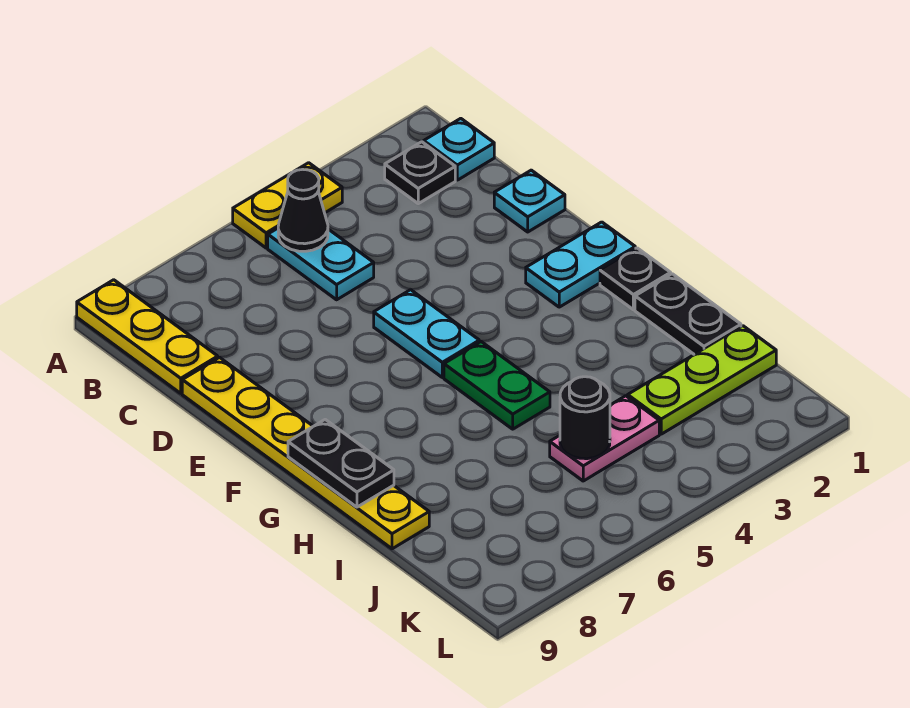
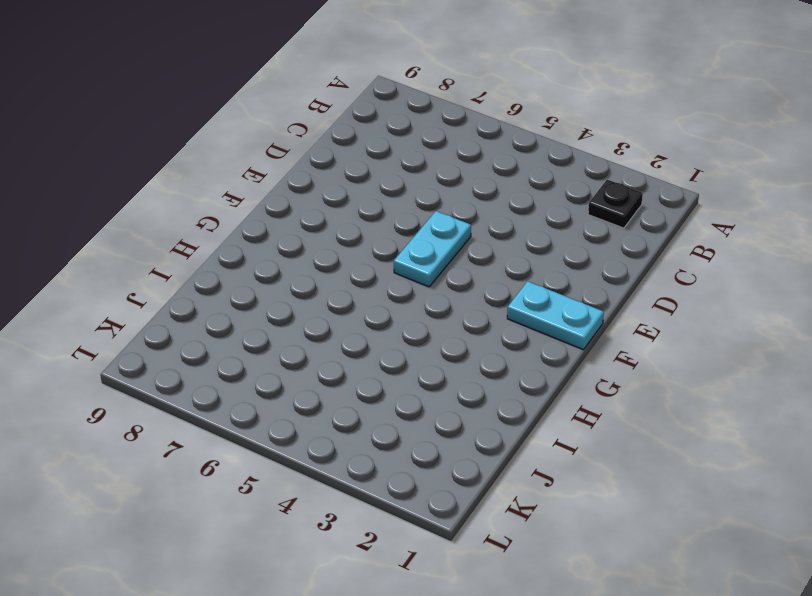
none -> yellow plate A4:A5 level 1
none -> yellow plate A9:C9 level 1
none -> cyan plate B1 level 1

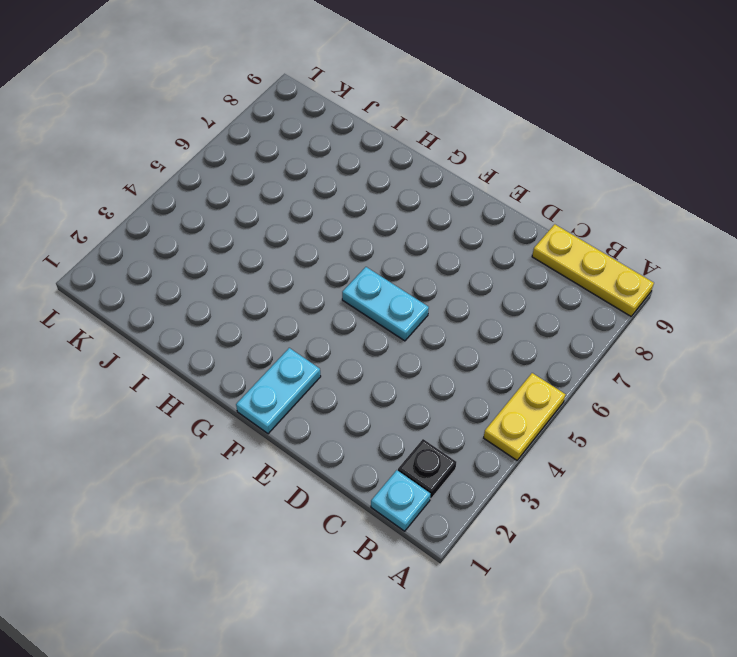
none -> cyan plate B5:C5 level 1
none -> cyan plate D1 level 1
none -> yellow plate D9:I9 level 1

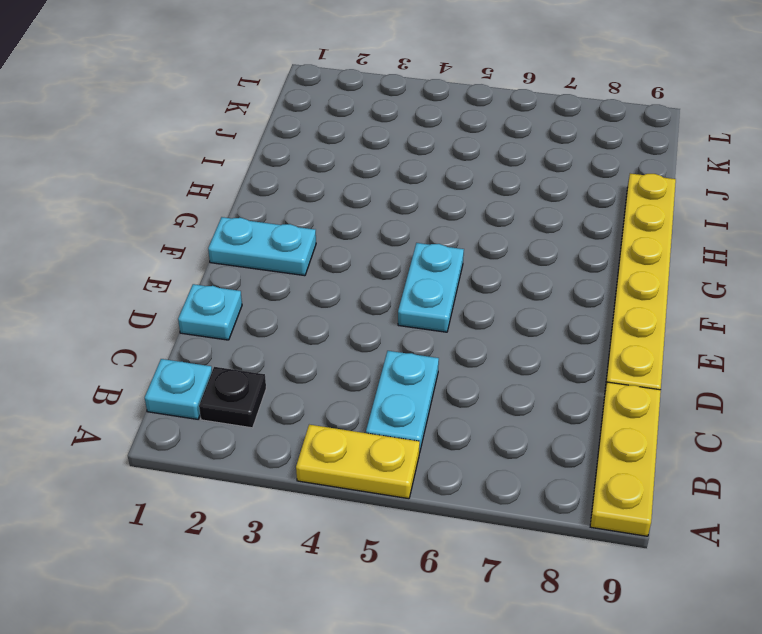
none -> black plate G1 level 1
none -> green plate G5:H5 level 1
none -> black plate H1:I1 level 1

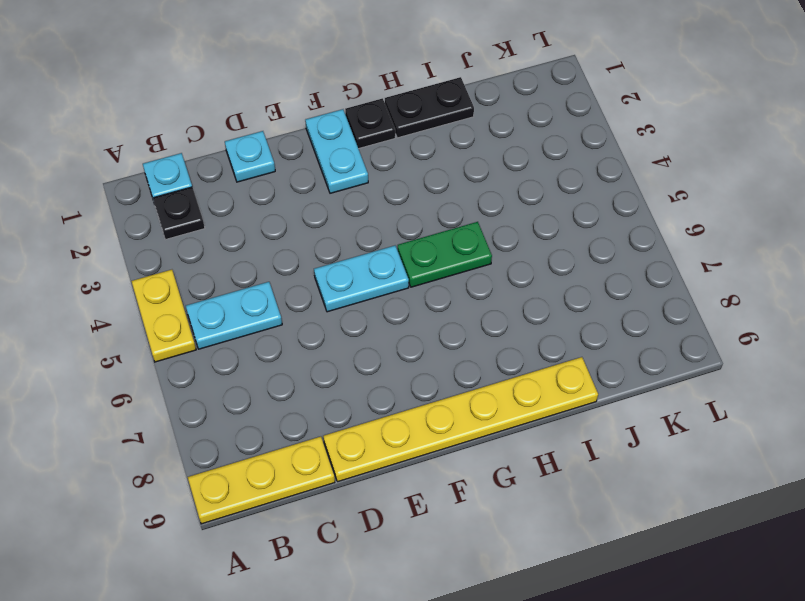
none -> lime plate J1:J3 level 1
none -> pink plate J4:J5 level 1
none -> black cone B5 level 2

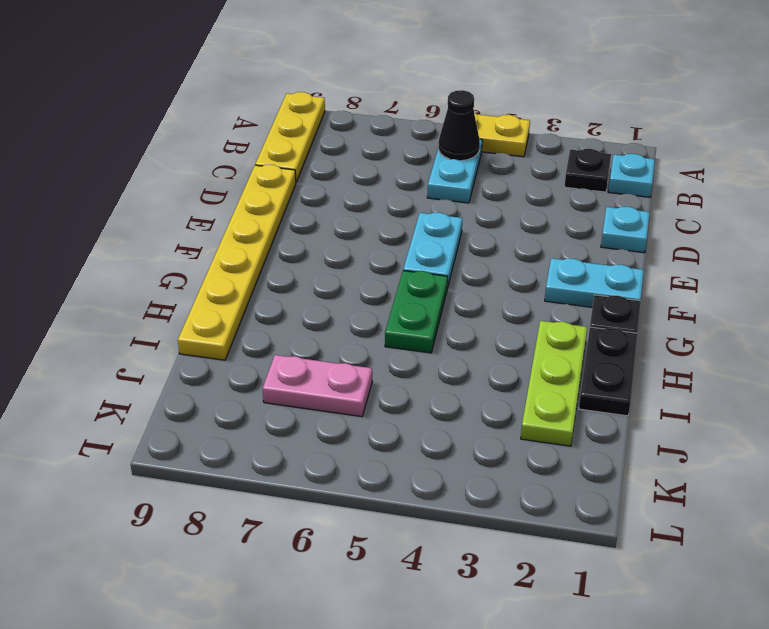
lime plate H2:J2 level 1 -> lime plate J1:J3 level 1
pink plate J6:J7 level 1 -> pink plate J4:J5 level 1
none -> black plate G9:H9 level 2
none -> black round brick J5 level 2

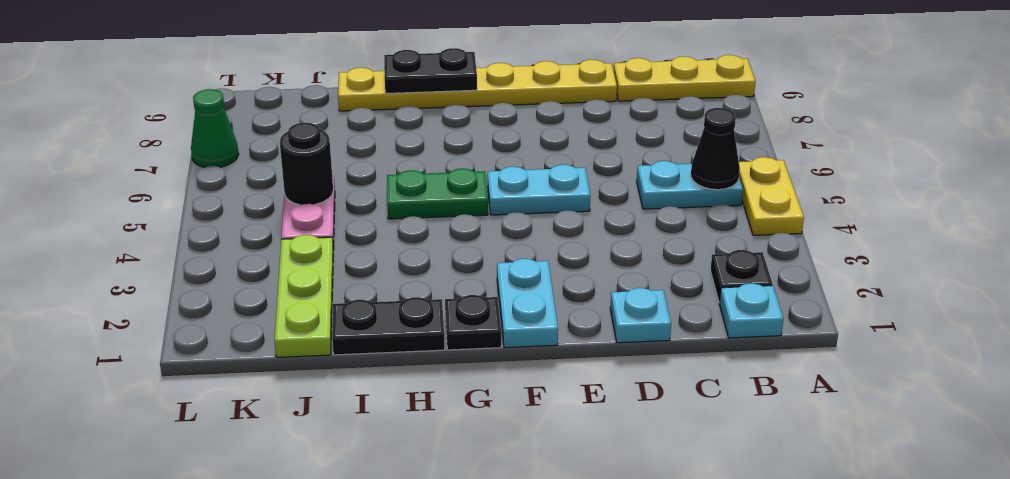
green cone L7 level 1 -> none

